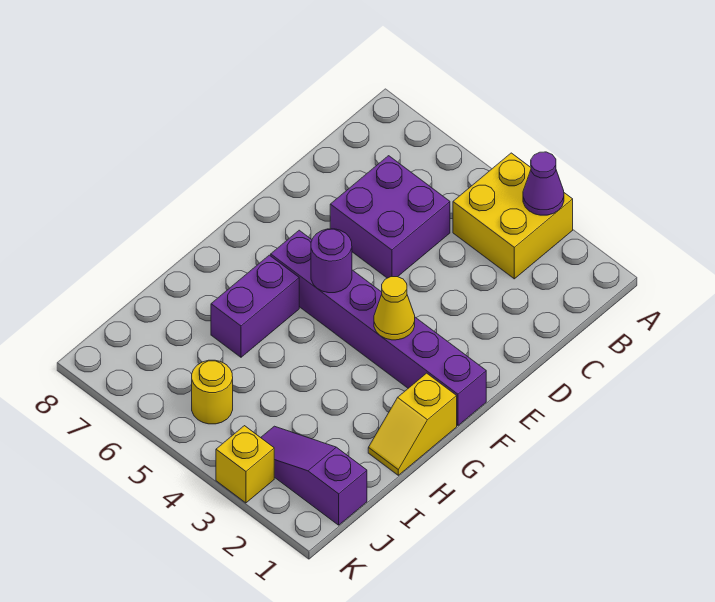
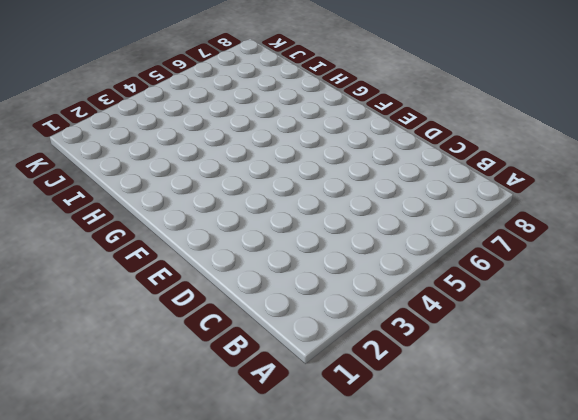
none -> yellow brick A3:B4 level 1
none -> purple brick C5:D6 level 1

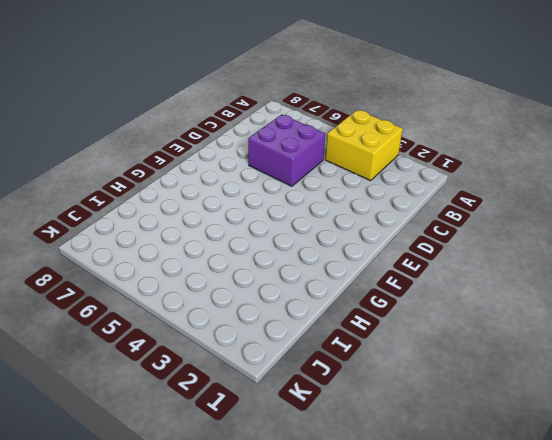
none -> purple brick F1:F6 level 1
none -> yellow slope G1:H1 level 1 top G

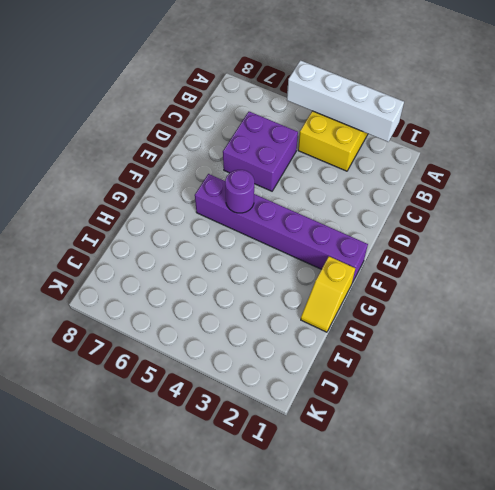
white brick A2:A5 level 2 -> purple cone A3 level 2
none -> purple brick G6:H6 level 1
none -> purple slope J1:J3 level 1 top 1

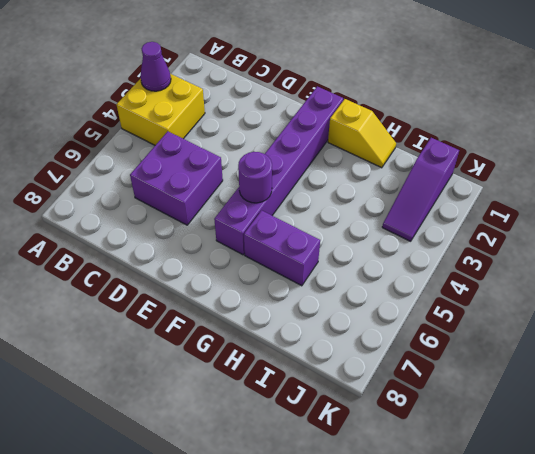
none -> yellow round brick J5 level 1
none -> yellow brick K3 level 1

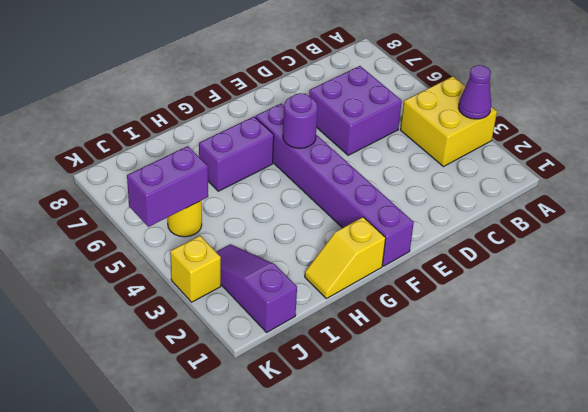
purple brick J5:K5 level 2 -> none
none -> yellow cone F3 level 2

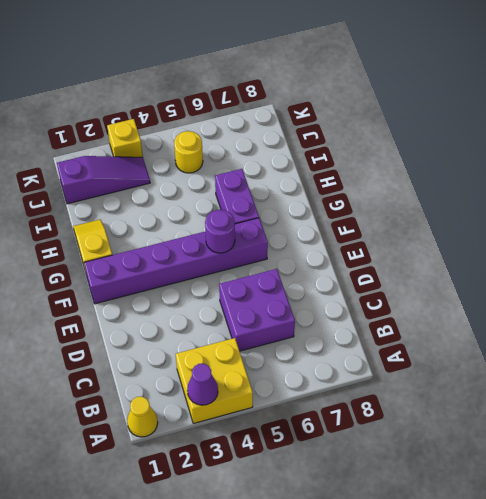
yellow cone A1 level 1 -> yellow cone F3 level 2

